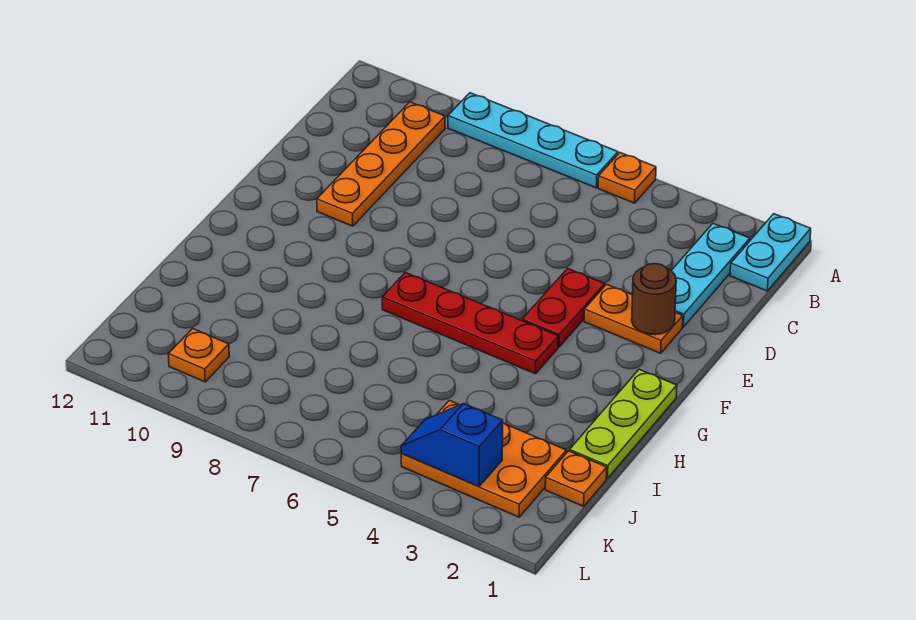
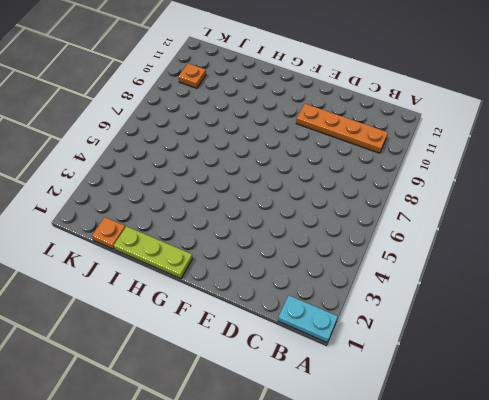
none -> orange plate A5 level 1
none -> cyan plate A6:A9 level 1
none -> cyan plate B2:D2 level 1

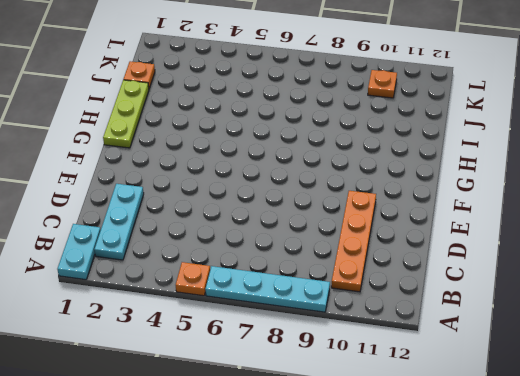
none -> orange plate E2:E3 level 1
none -> red plate E4:F4 level 1
none -> red plate G4:G7 level 1

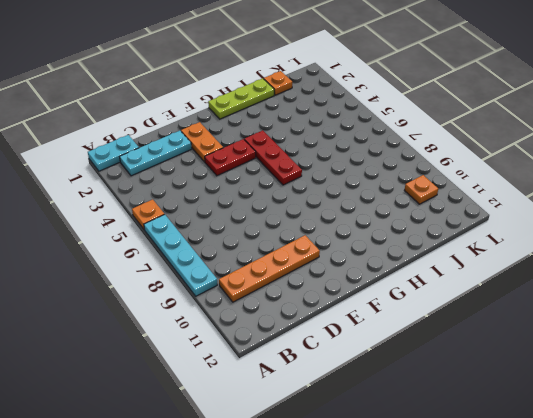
red plate G4:G6 level 1 -> red plate G4:G7 level 1
none -> orange plate J2:K4 level 1
none -> brown round brick E2 level 2
none -> blue slope K3:K4 level 2 top 3

